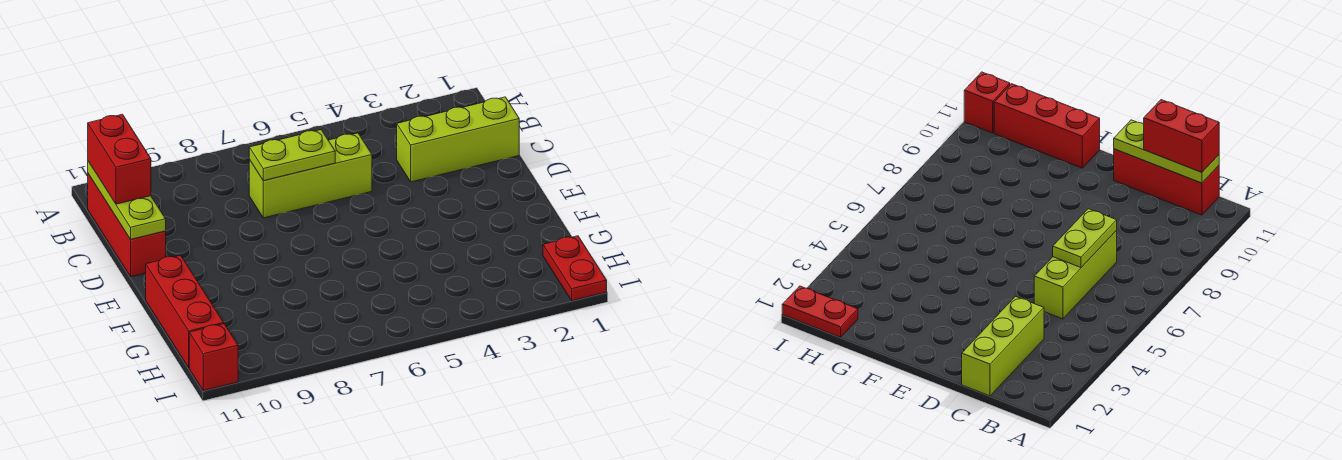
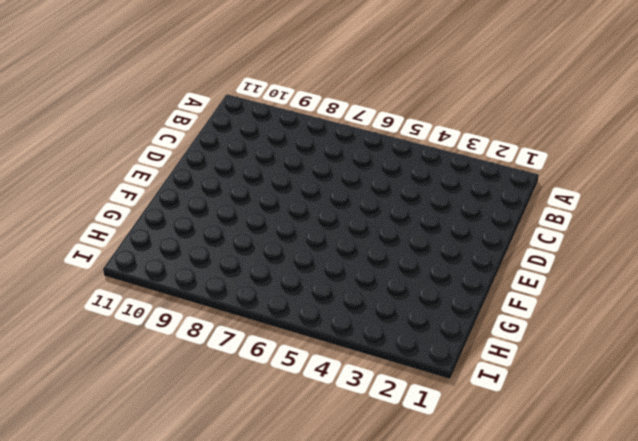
none -> red brick B11:D11 level 1
none -> lime brick C1:C3 level 1

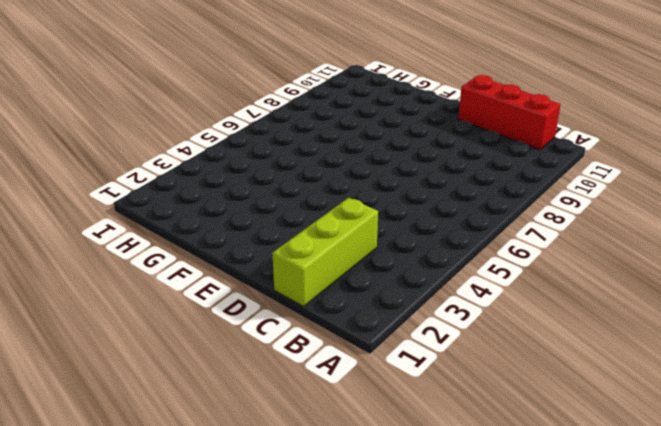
none -> lime brick C5:C7 level 1
none -> red brick F11:H11 level 1

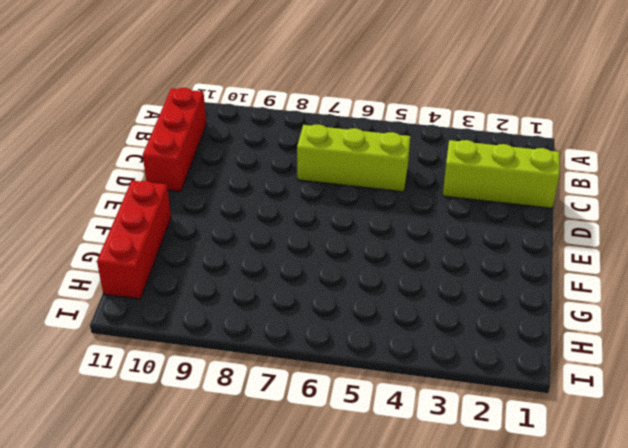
none -> red plate H1:I1 level 1
none -> red brick I11 level 1

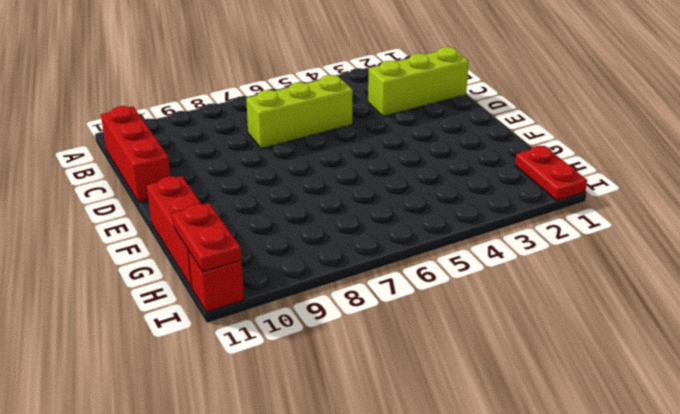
red plate H11:I11 level 2 -> none
none -> lime plate B11:D11 level 2
none -> lime plate C6:C7 level 2

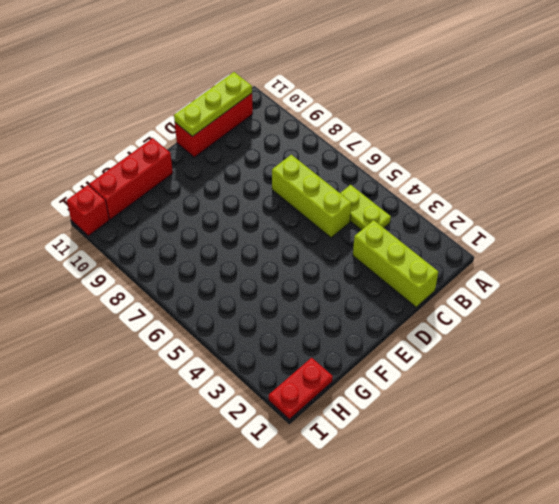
lime plate B4:B5 level 1 -> lime plate C6:C7 level 2
none -> red brick B11:C11 level 3

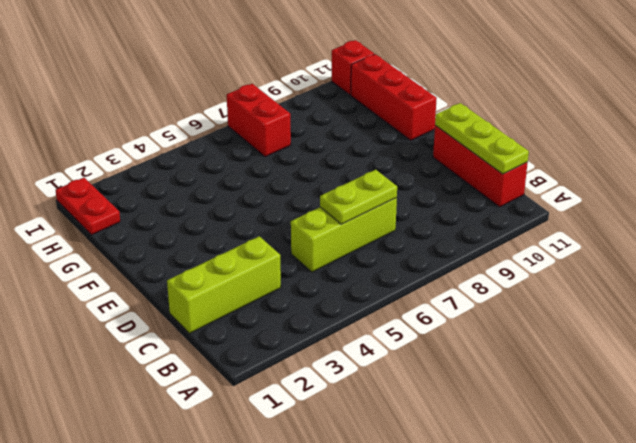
red brick H7:I7 level 1 -> red brick B11:C11 level 3

